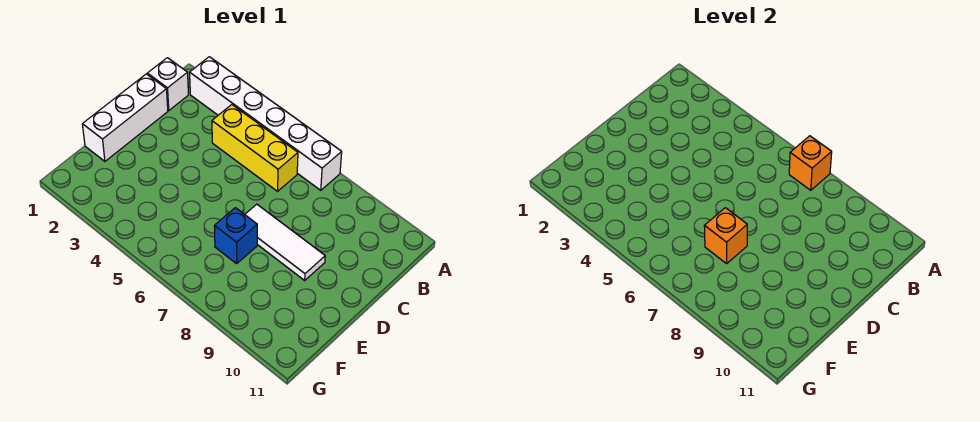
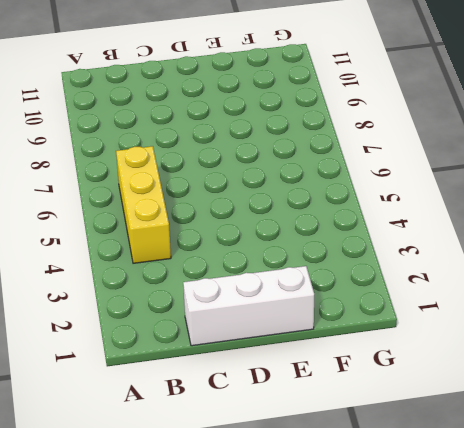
none -> white brick A2:A7 level 1
none -> white brick B1 level 1

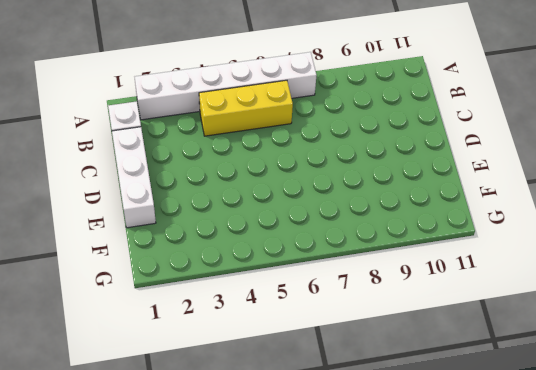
none -> white tile D7:D9 level 1
none -> blue brick E7 level 1

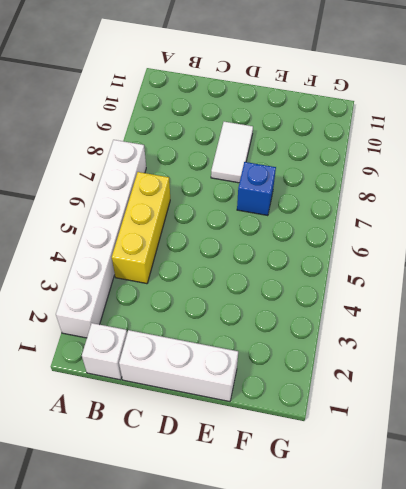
white tile D8:D9 level 1 -> white tile D7:D9 level 1
none -> orange brick A7 level 2
none -> orange brick E7 level 2

